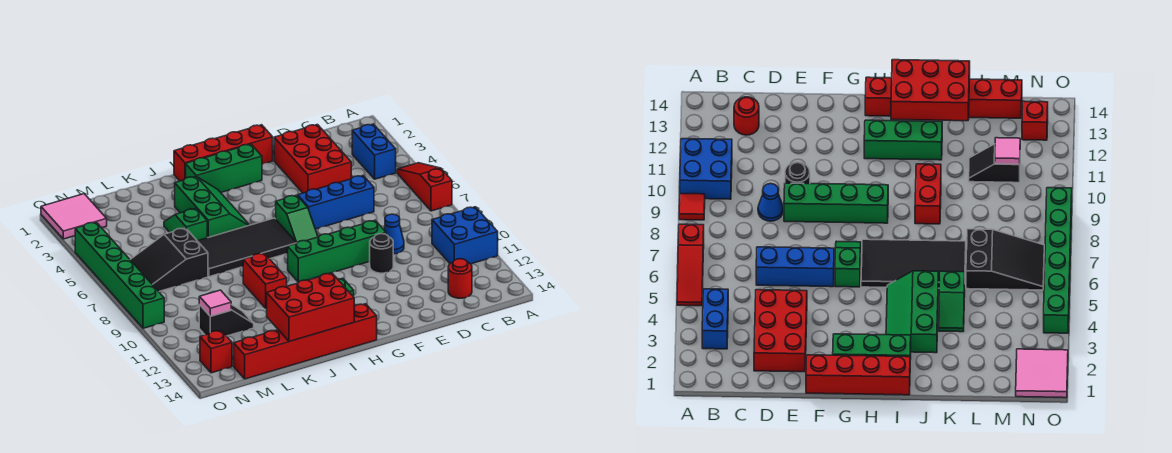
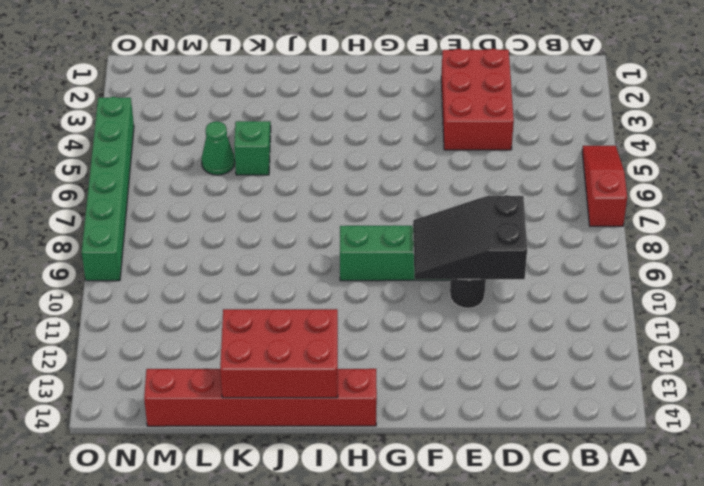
black slope D9:F10 level 2 top D -> black slope L6:N7 level 1 top L
green cone L5 level 1 -> none
none -> red tile A9 level 1
none -> blue brick A10:B11 level 1
none -> blue brick B3:B4 level 1

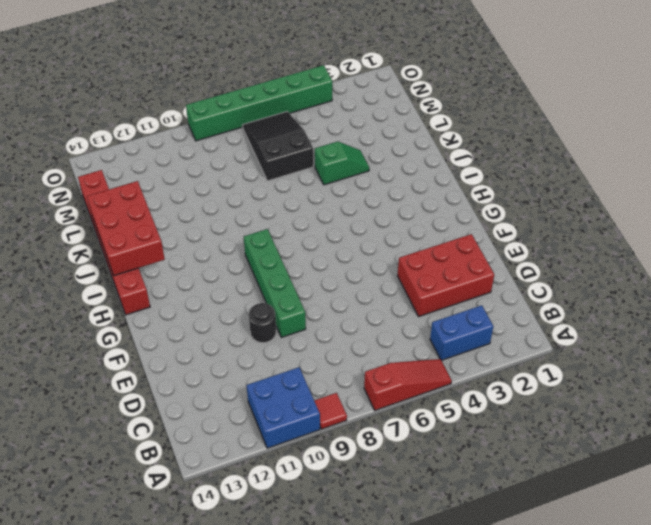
none -> red round brick C13 level 1
none -> blue brick D6:F6 level 1
none -> blue cone D9 level 1

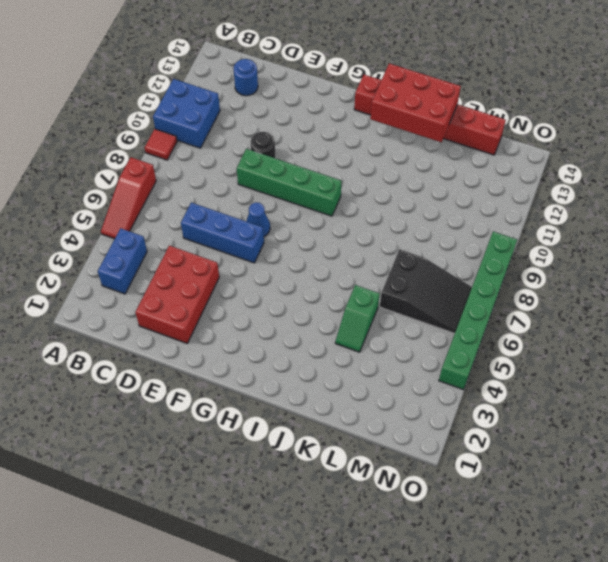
blue round brick C13 level 1 -> red round brick C13 level 1
blue cone F7 level 1 -> blue cone D9 level 1
none -> red brick F1:I1 level 1
none -> green brick G2:I2 level 1
none -> green slope G6:G7 level 1 top 6

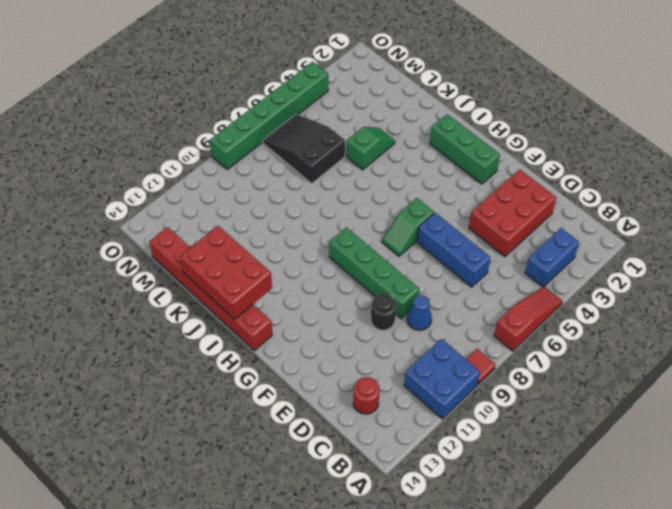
none -> red brick F1:I1 level 1
none -> black tile H6:K7 level 1
none -> green brick H12:J12 level 1

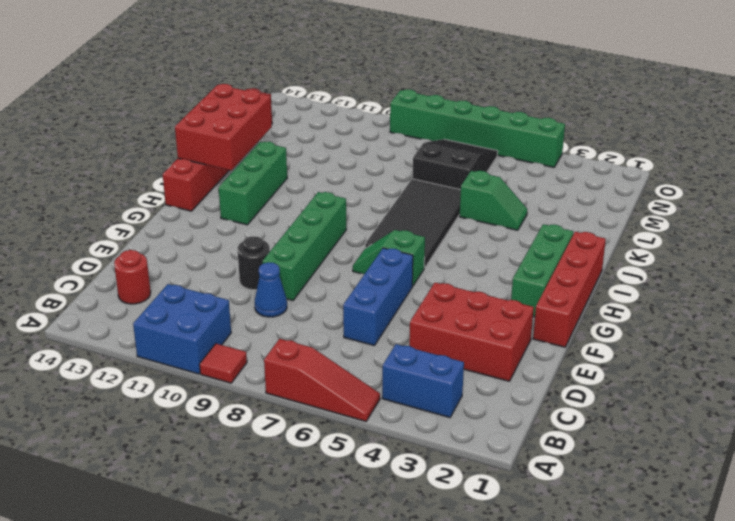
none -> green slope I3:J5 level 1 top J
none -> red brick J9:J10 level 1
none -> black slope L11:M11 level 1 top M

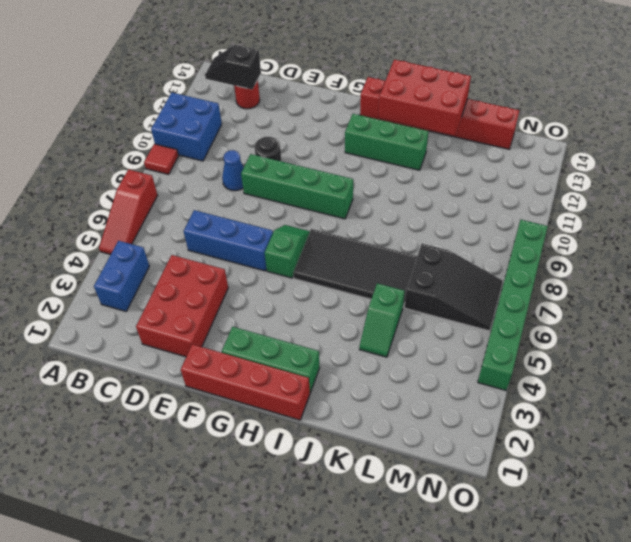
black slope B13:C13 level 2 top C -> black slope L11:M11 level 1 top M
none -> green slope I3:J5 level 1 top J
none -> red brick J9:J10 level 1
none -> pink tile N1:O2 level 1

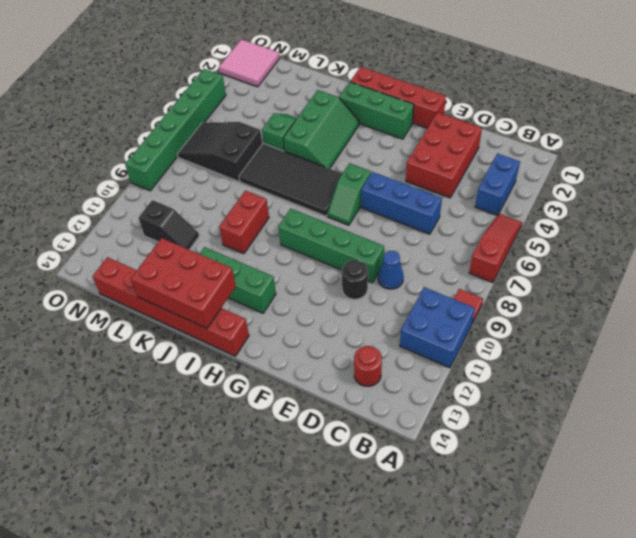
none -> red brick N13 level 1
none -> pink tile M11 level 2

